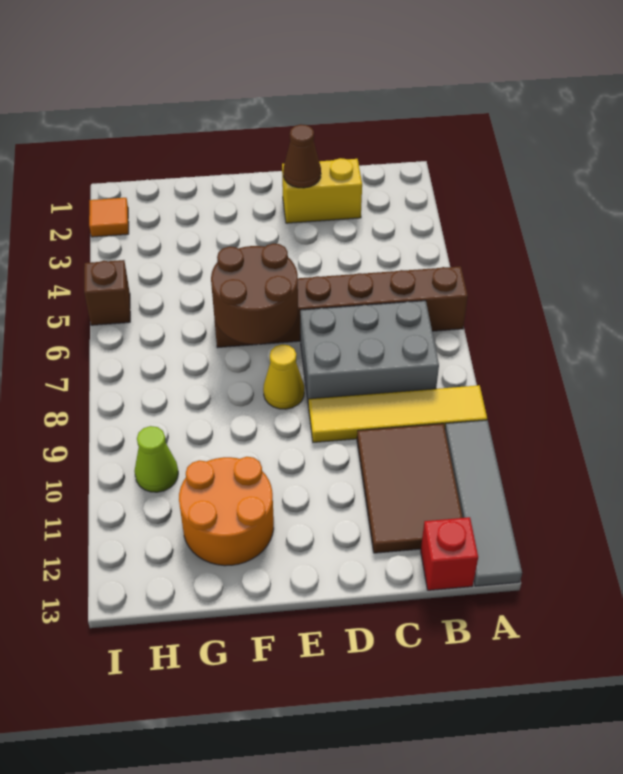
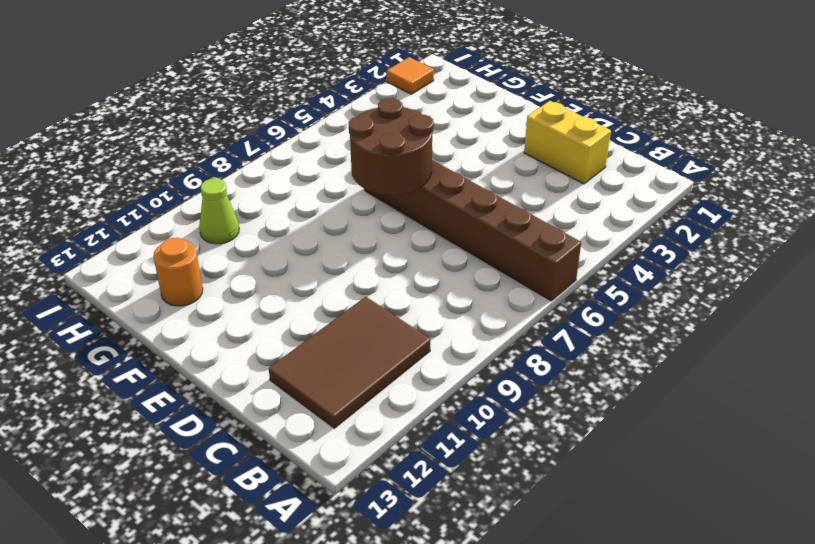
orange round brick G12 level 1 -> orange round brick F11:G12 level 1
none -> yellow tile A9:D9 level 1
none -> grey tile A10:A13 level 1
none -> grey brick B7:D8 level 1

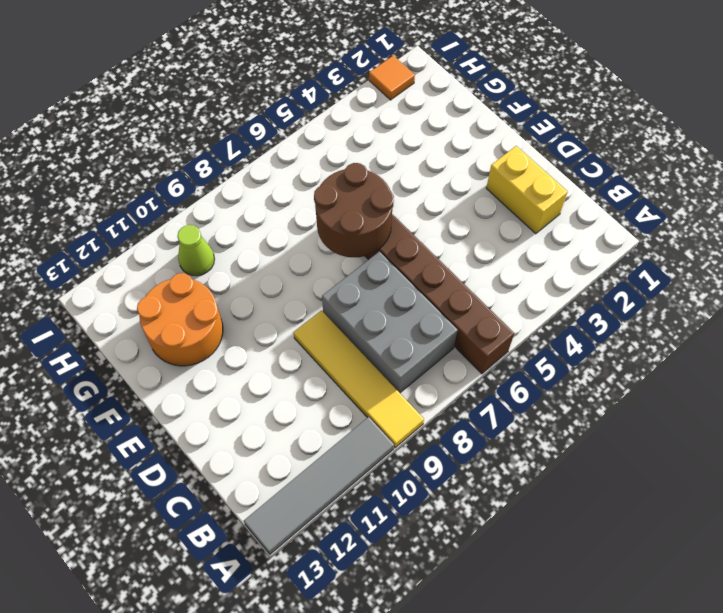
none -> brown tile B10:C12 level 1
none -> red brick B13 level 1
none -> yellow cone E8 level 1

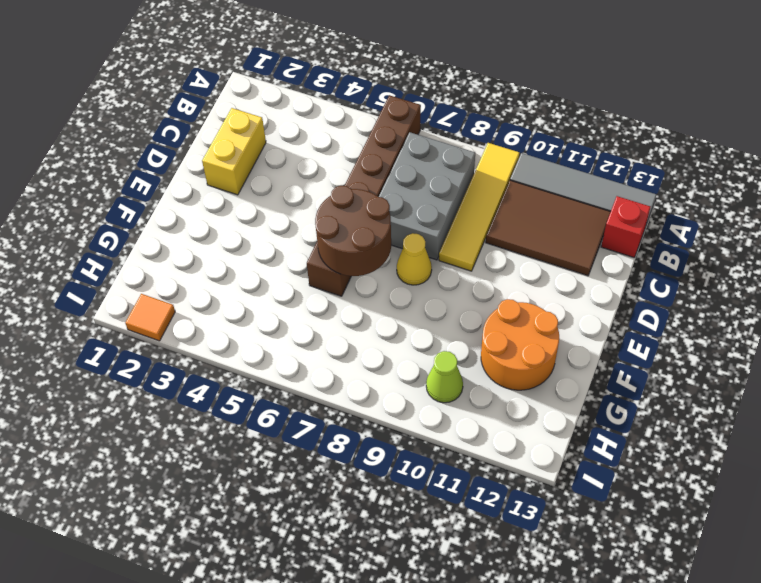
none -> brown brick I5 level 1
none -> brown cone D2 level 2

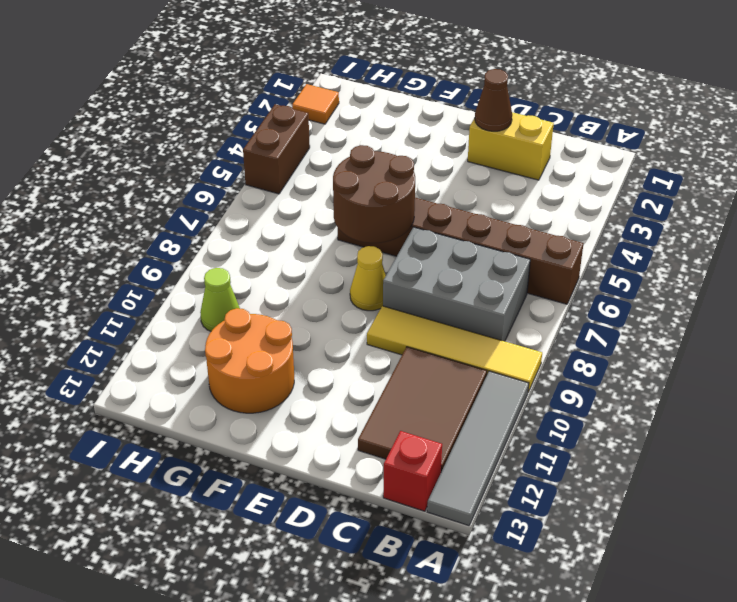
brown brick I4:I5 level 1 -> brown brick I5 level 1

